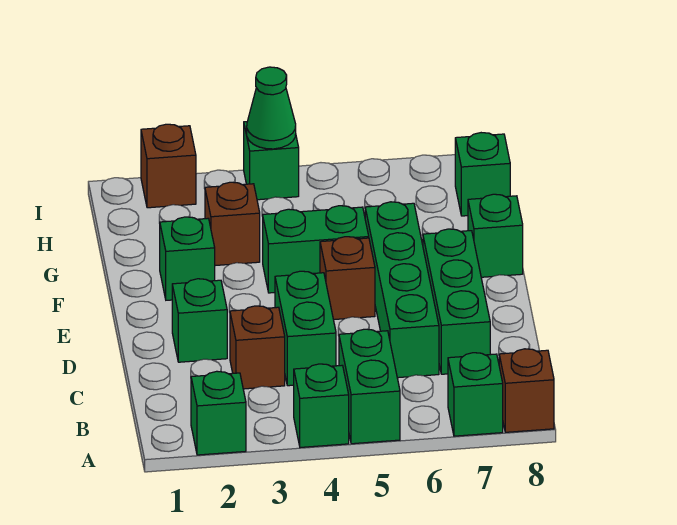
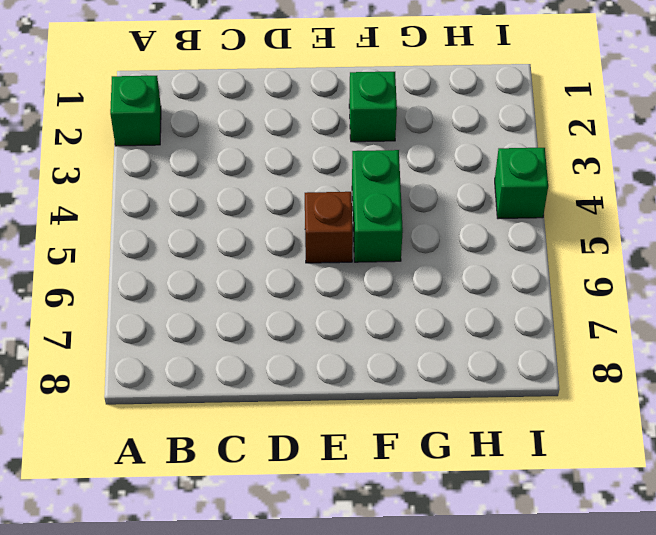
none -> green brick A4 level 1
none -> green brick A5:B5 level 1
none -> green brick A7 level 1

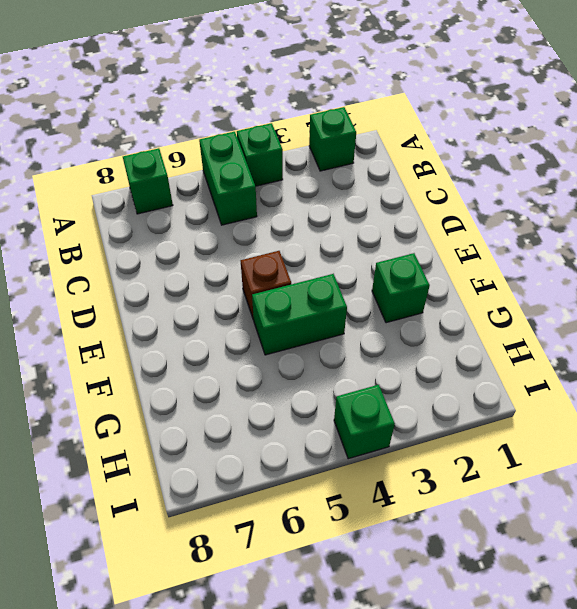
none -> brown brick A8 level 1
none -> brown brick C3 level 1
none -> green brick C4:D4 level 1

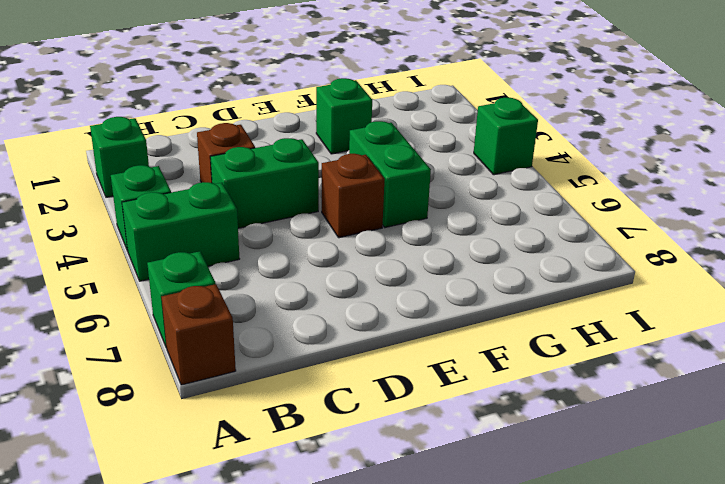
none -> green brick C6:F6 level 1
none -> green brick C7:E7 level 1
none -> green brick D2 level 1

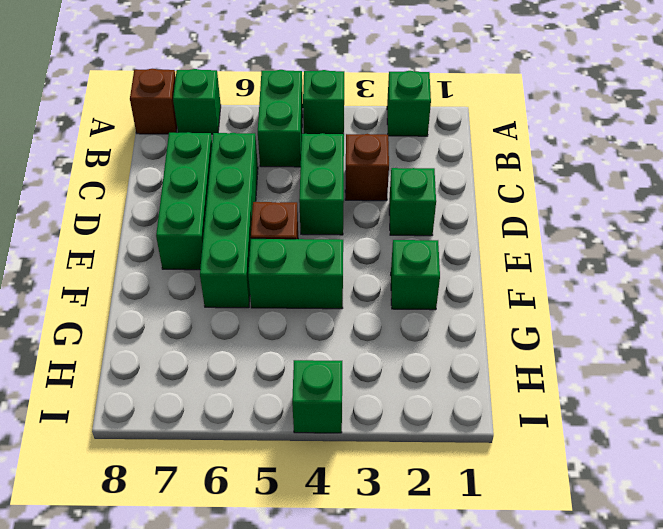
none -> green brick F8 level 1
none -> brown brick G3 level 1
none -> green brick H8 level 1

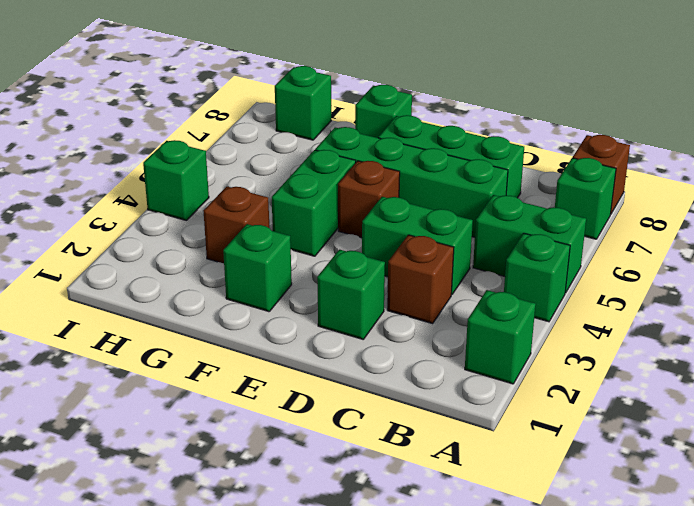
none -> brown brick I2 level 1
none -> green cone I4 level 2

